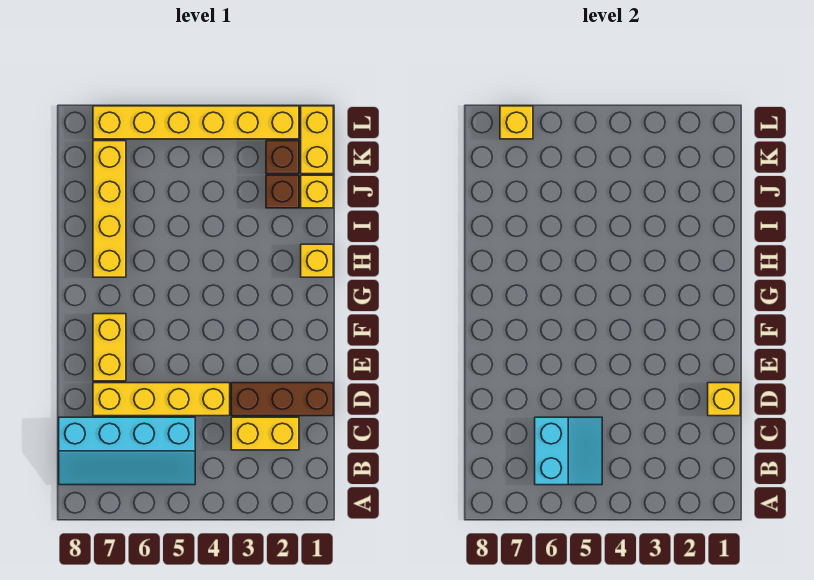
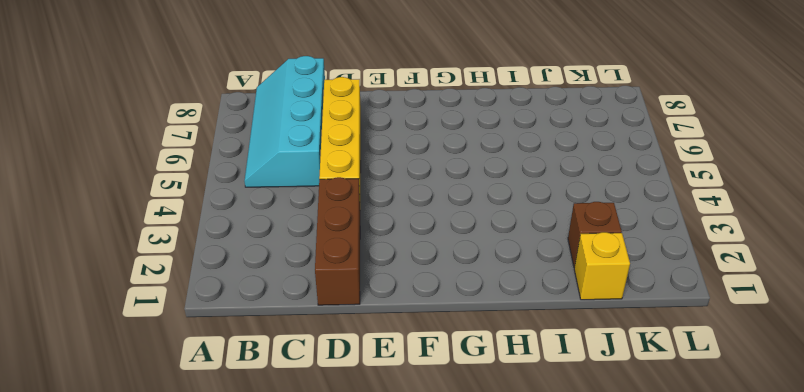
none -> yellow brick C2:C3 level 1
none -> yellow brick E7:F7 level 1
none -> yellow brick H1 level 1

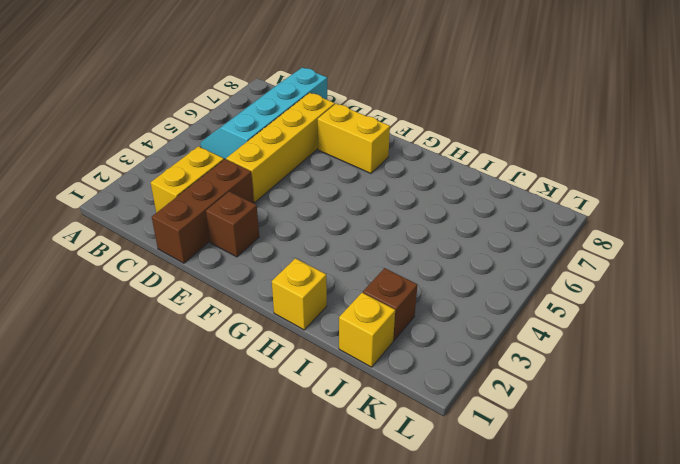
brown brick E2 level 1 -> brown brick K2 level 1
none -> yellow brick H7:K7 level 1
none -> yellow brick K1:L1 level 1
none -> yellow brick L2:L7 level 1

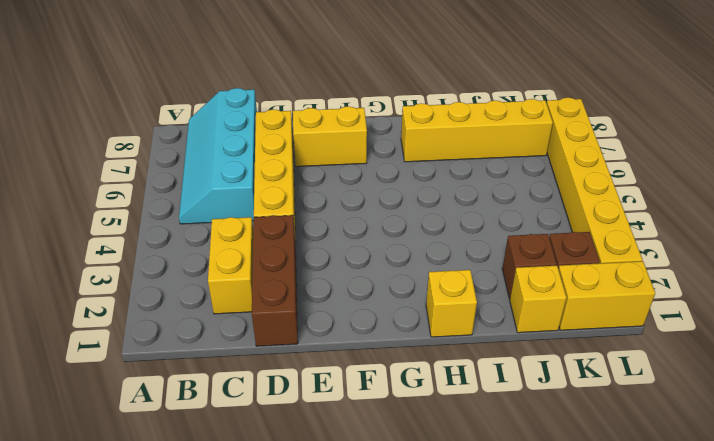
none -> cyan slope B5:C6 level 2 top 6
none -> yellow brick D1 level 2
none -> yellow brick L7 level 2

